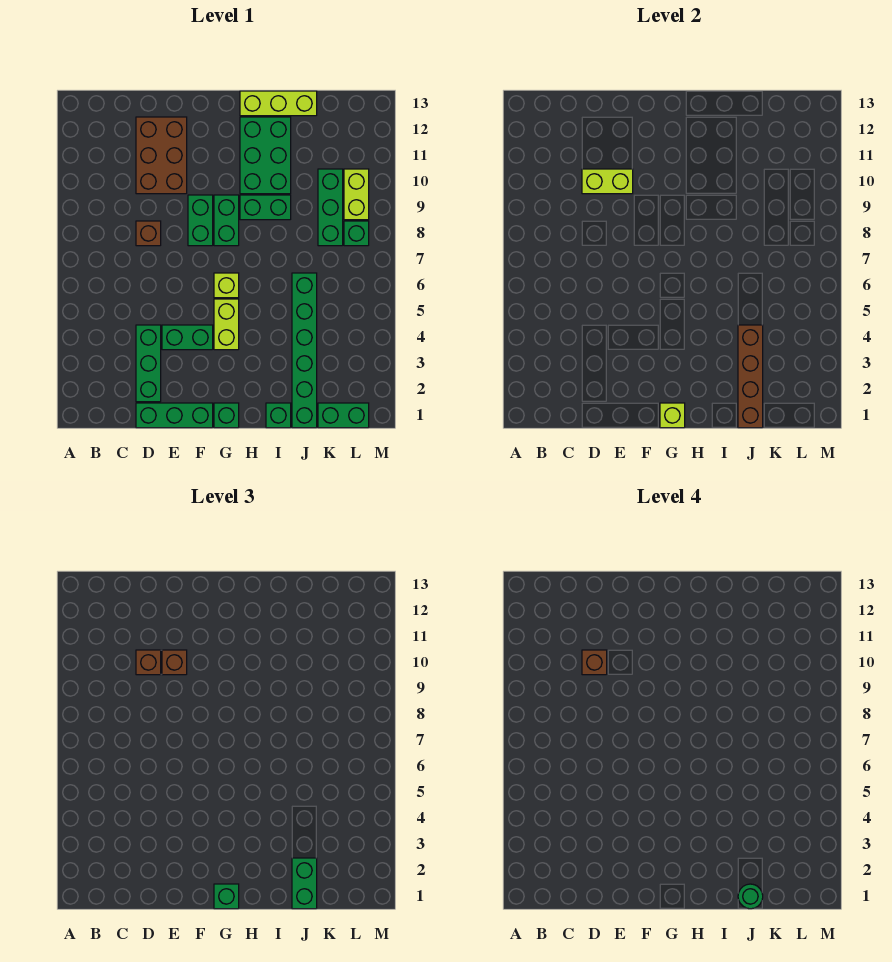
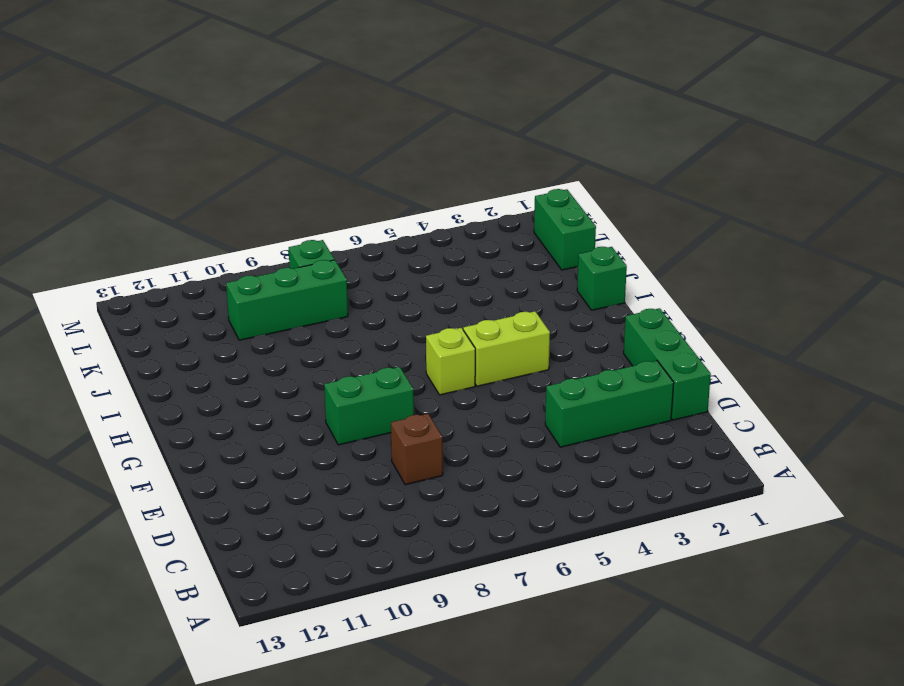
none -> brown brick D10:E12 level 1
none -> green brick E4:F4 level 1
none -> green brick G1 level 1

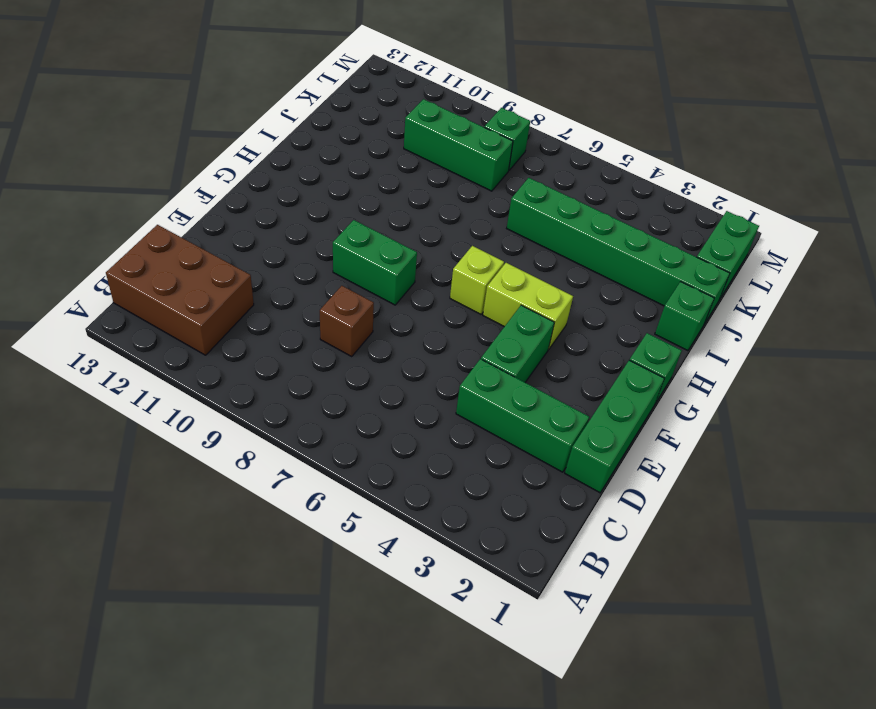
brown brick B11:C13 level 1 -> brown brick D10:E12 level 1
none -> green brick G8:G9 level 1
none -> green brick H9:I9 level 1
none -> green brick H10:I12 level 1

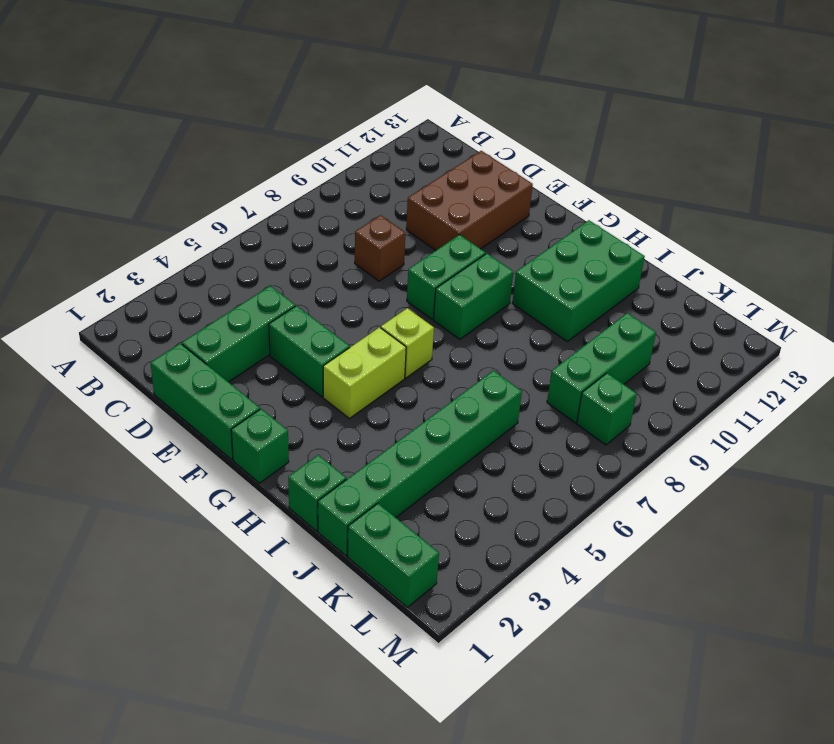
none -> green brick H9:I9 level 1
none -> lime brick H13:J13 level 1
none -> lime brick L9:L10 level 1

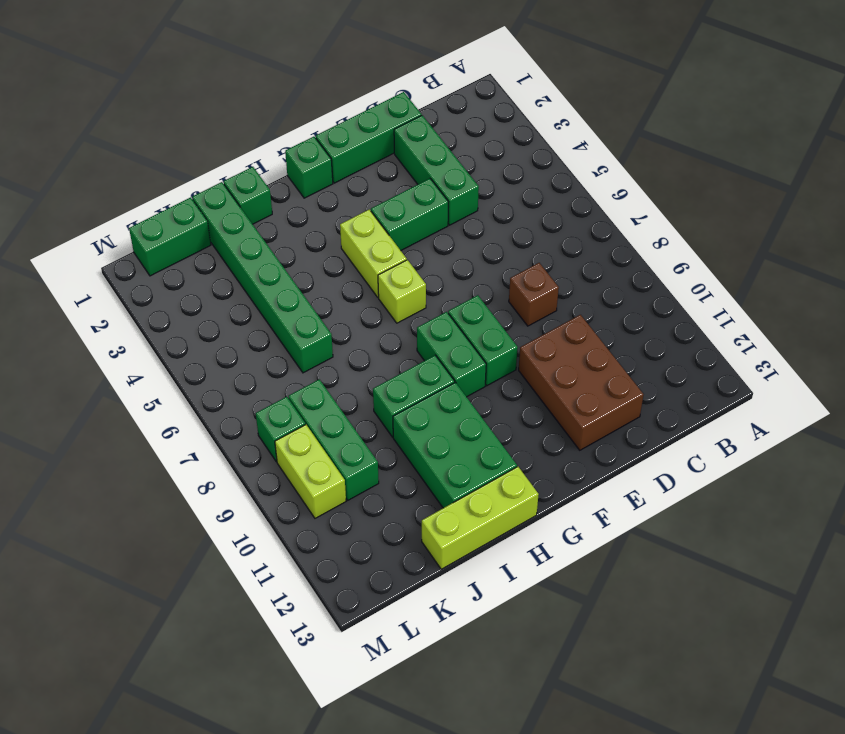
none -> lime brick D10:E10 level 2
none -> lime brick G1 level 2
none -> brown brick J1:J4 level 2

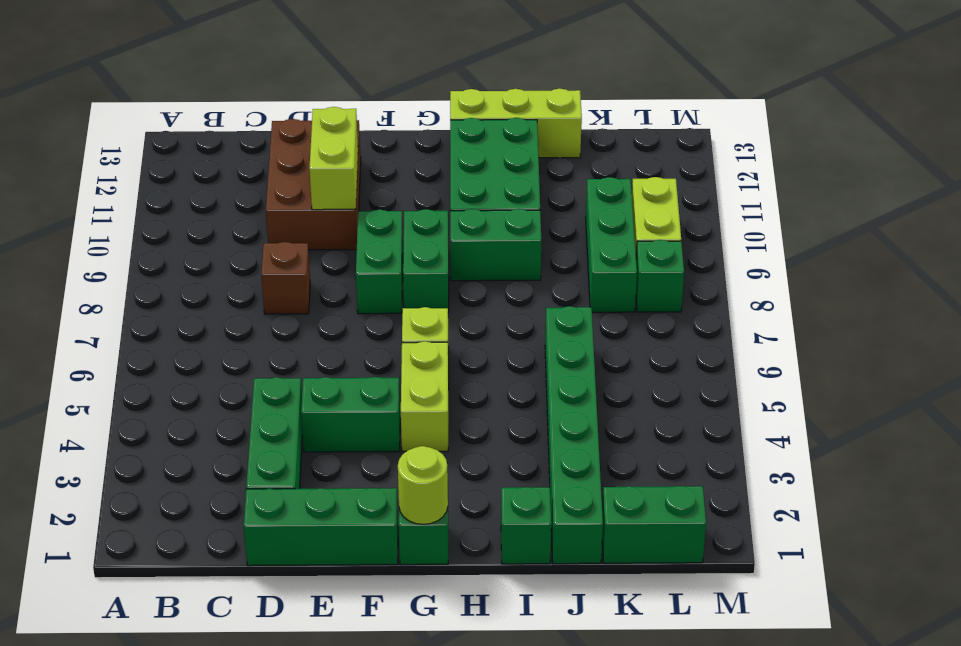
lime brick E10:E11 level 2 -> lime brick D10:E10 level 2
lime round brick G1 level 2 -> lime brick G1 level 2
none -> brown brick J1:J4 level 2
none -> brown brick D10 level 3
none -> brown brick E10 level 3

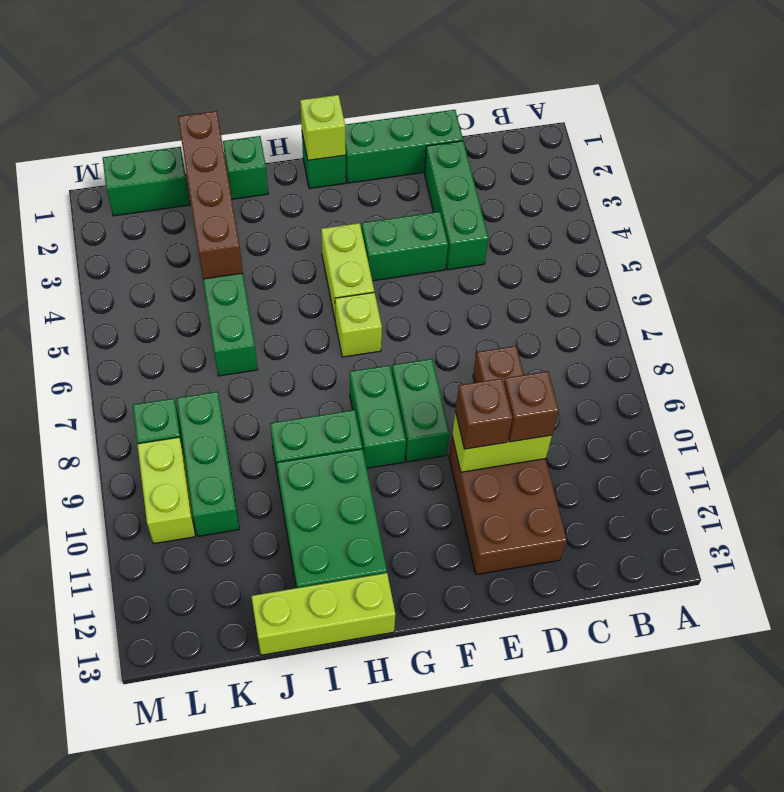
none -> green brick G1 level 3
none -> green brick J1:J2 level 3
none -> brown brick D10 level 4

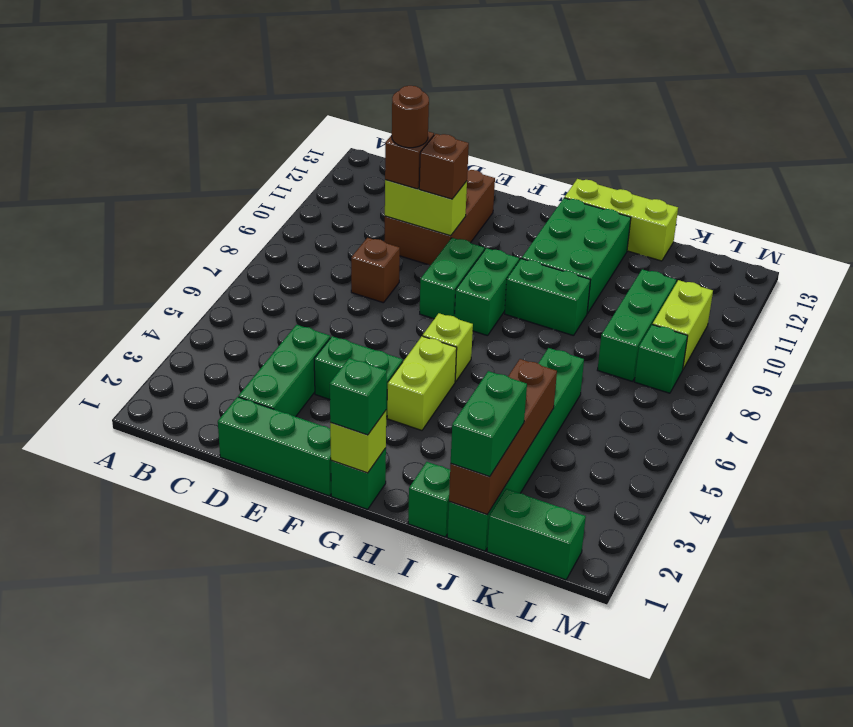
brown round brick D10 level 4 -> brown brick D10 level 4
none -> green round brick J1 level 4

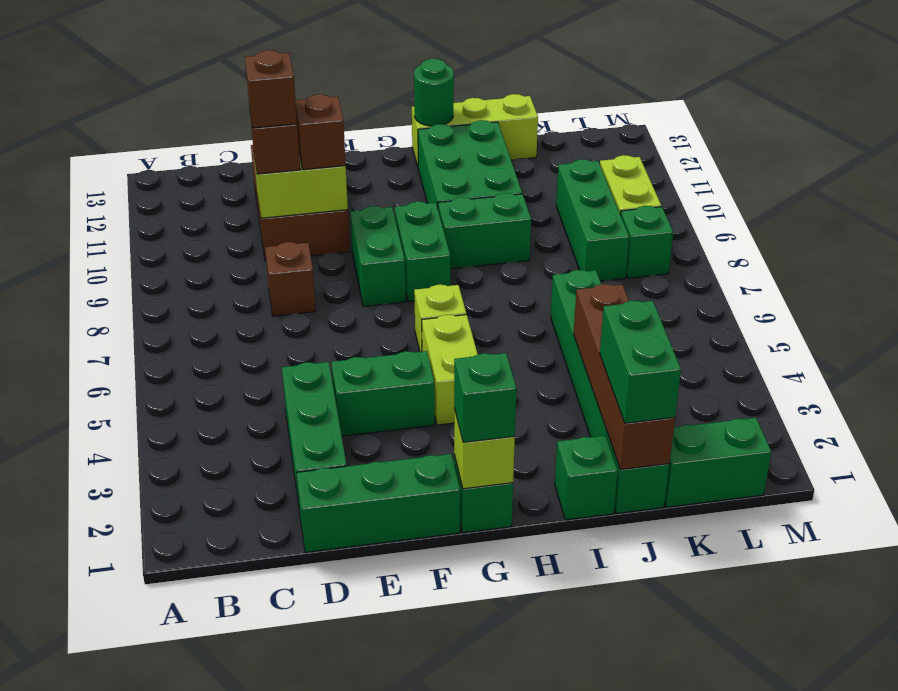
green round brick H13 level 2 -> green round brick J1 level 4

